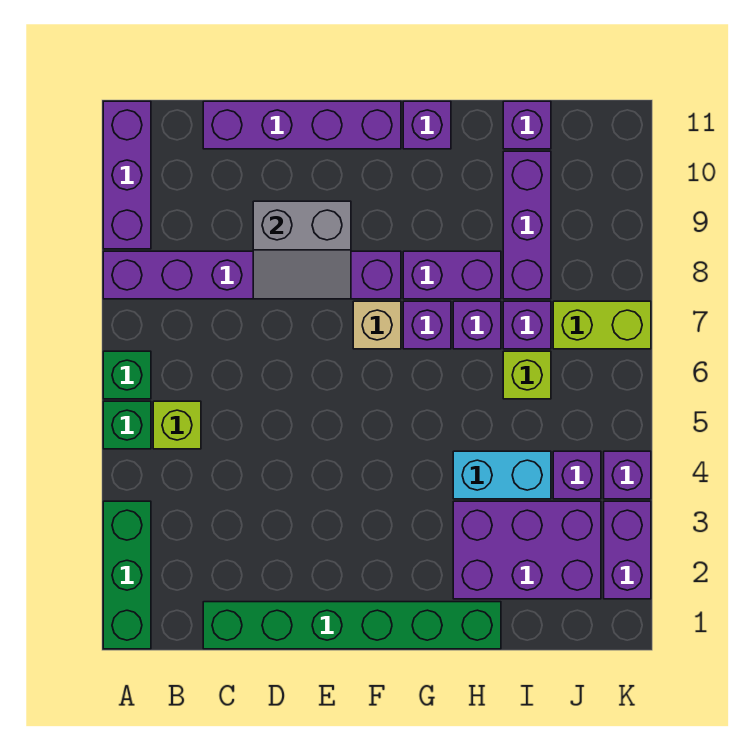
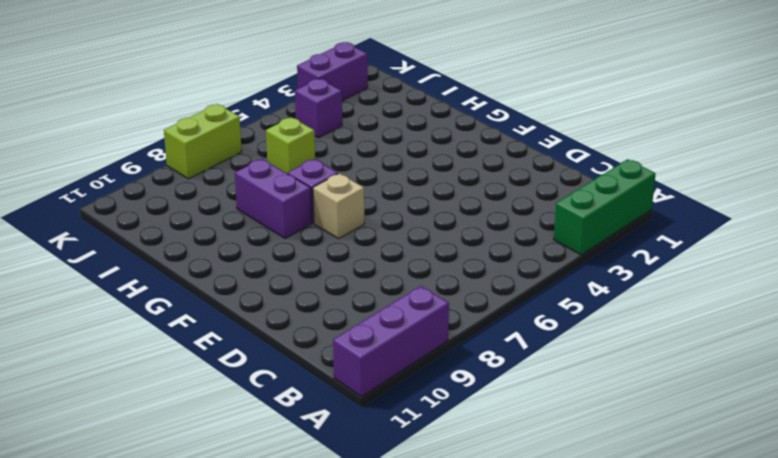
lime brick K7:K8 level 1 -> lime brick J7:K7 level 1
none -> green brick A5 level 1
none -> green brick A6 level 1
none -> purple brick A8:F8 level 1

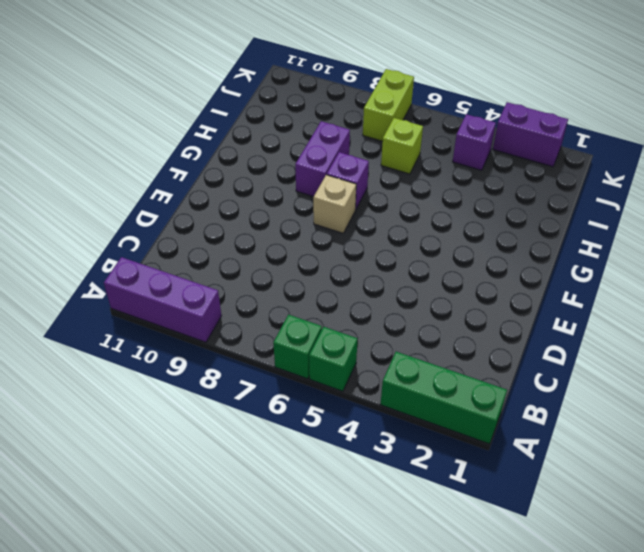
none -> purple brick A8:F8 level 1
none -> lime brick B5 level 1
none -> green brick C1:H1 level 1

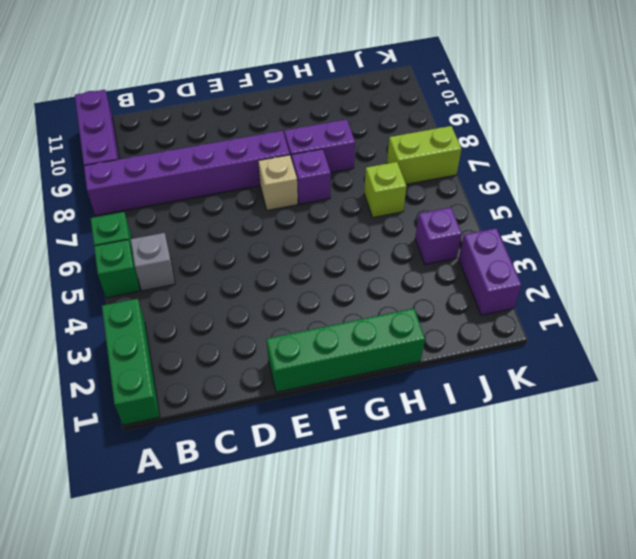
grey brick B5 level 1 -> lime brick B5 level 1
green brick E1:H1 level 1 -> green brick C1:H1 level 1
none -> purple brick C11:F11 level 1
none -> purple brick G11 level 1
none -> purple brick H2:J3 level 1

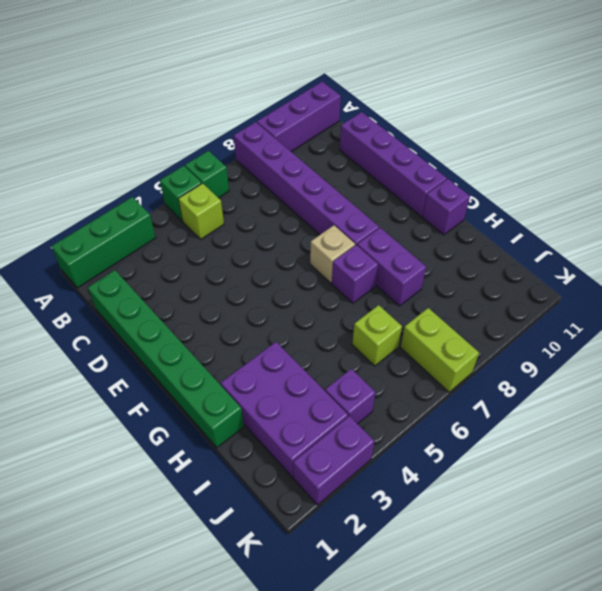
none -> cyan brick H4:I4 level 1
none -> purple brick H7 level 1
none -> purple brick I7 level 1

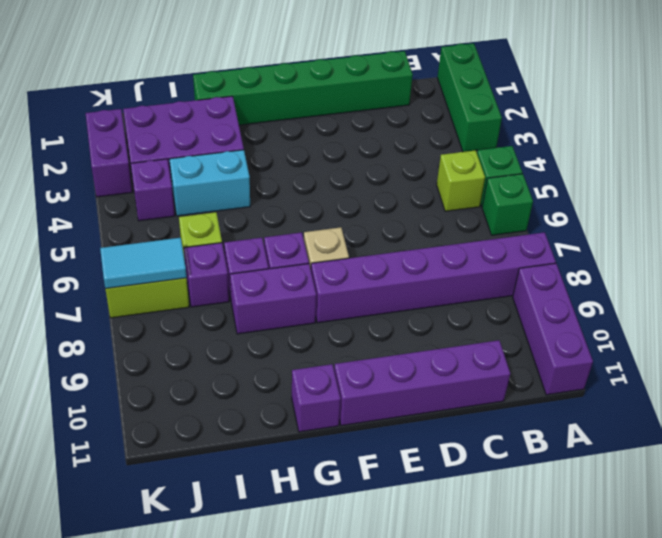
cyan tile J7:K7 level 2 -> none
none -> purple brick I8:I10 level 1
none -> purple brick I11 level 1
none -> purple brick K4 level 1

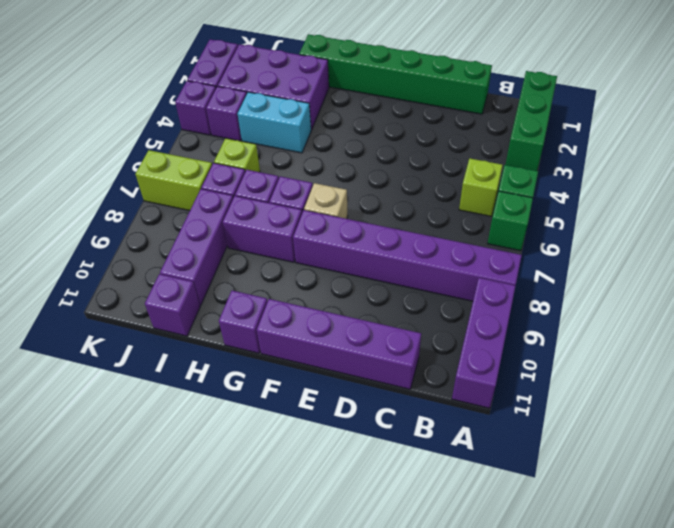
none -> grey slope D8:E9 level 2 top 9

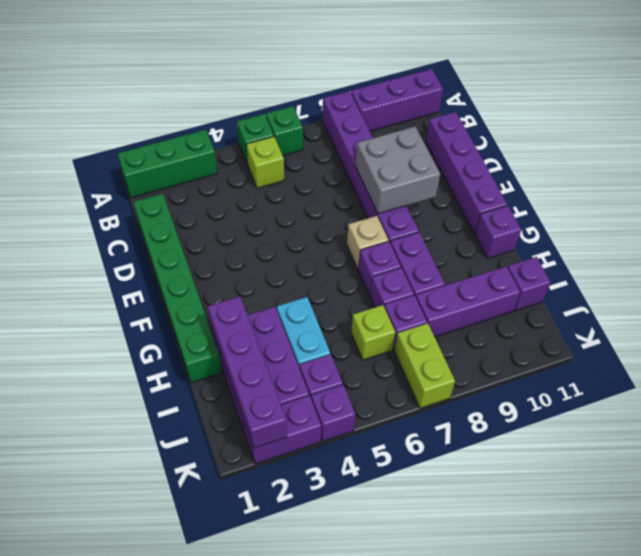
grey brick D8:E9 level 2 -> grey slope D8:E9 level 2 top 9
purple brick H2:K2 level 2 -> none

